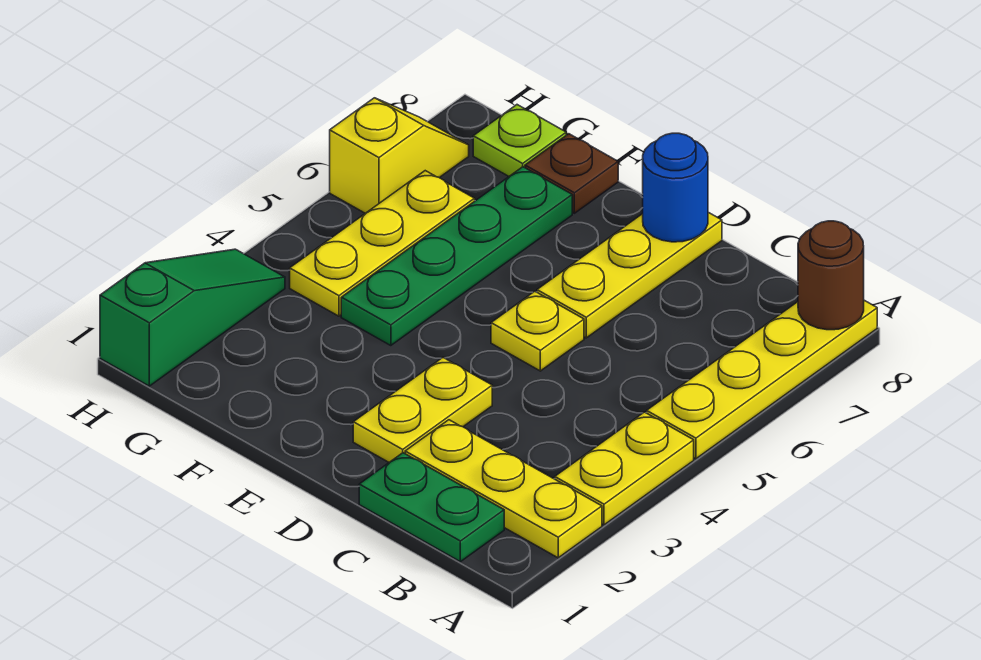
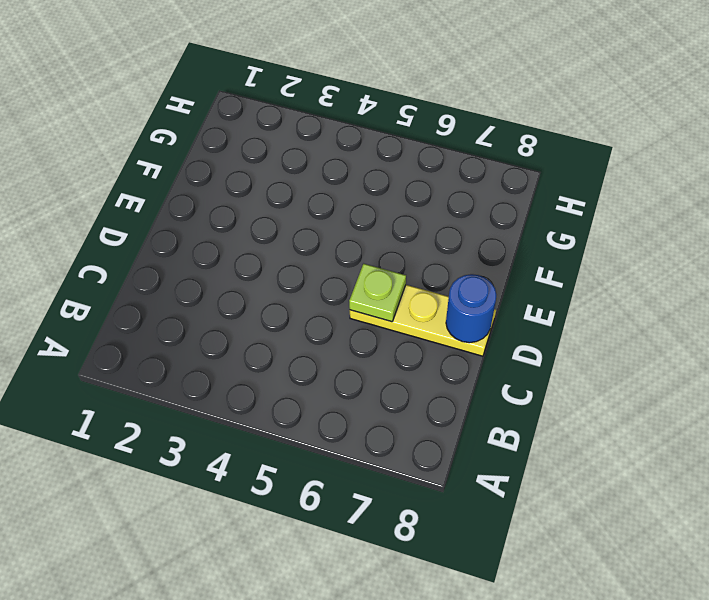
lime plate D6 level 2 -> lime plate G8 level 1
none -> yellow plate A2:C2 level 1
none -> yellow plate A3:A4 level 1
none -> yellow plate A5:A8 level 1

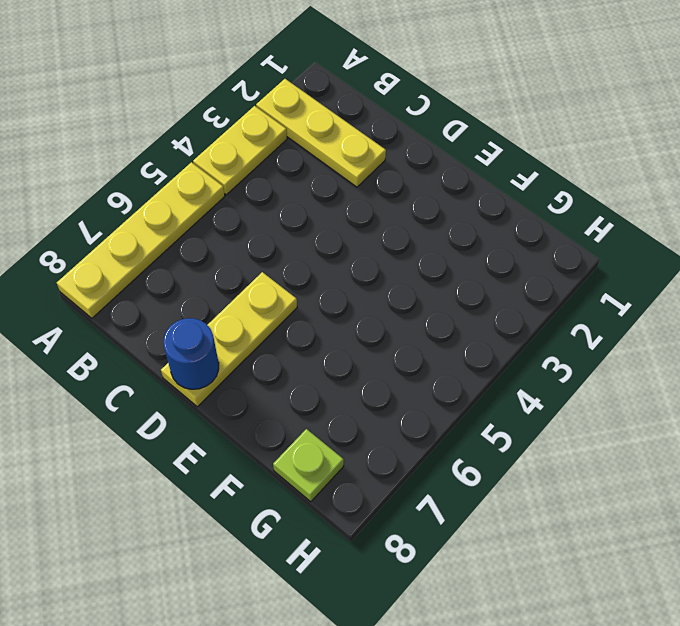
none -> green plate B1:C1 level 1
none -> yellow plate D2:D3 level 1
none -> yellow plate D5 level 1

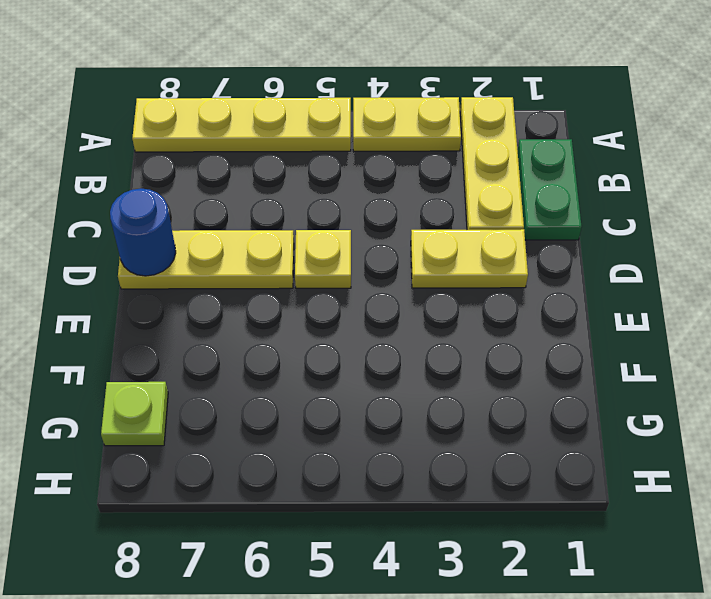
none -> green plate F4:F7 level 1
none -> brown plate F8 level 1
none -> yellow plate G4:G6 level 1

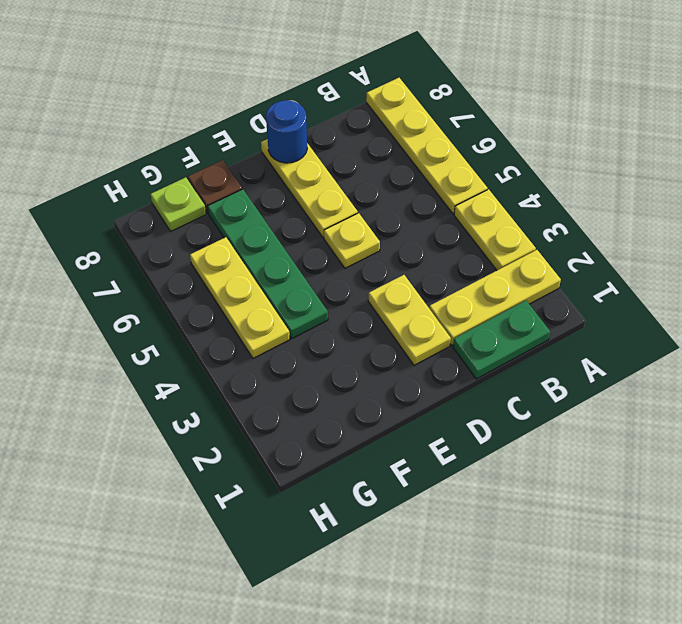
none -> green slope H1:H3 level 1 top 1
none -> yellow slope H6:H7 level 1 top 6
none -> brown round brick A8 level 2

